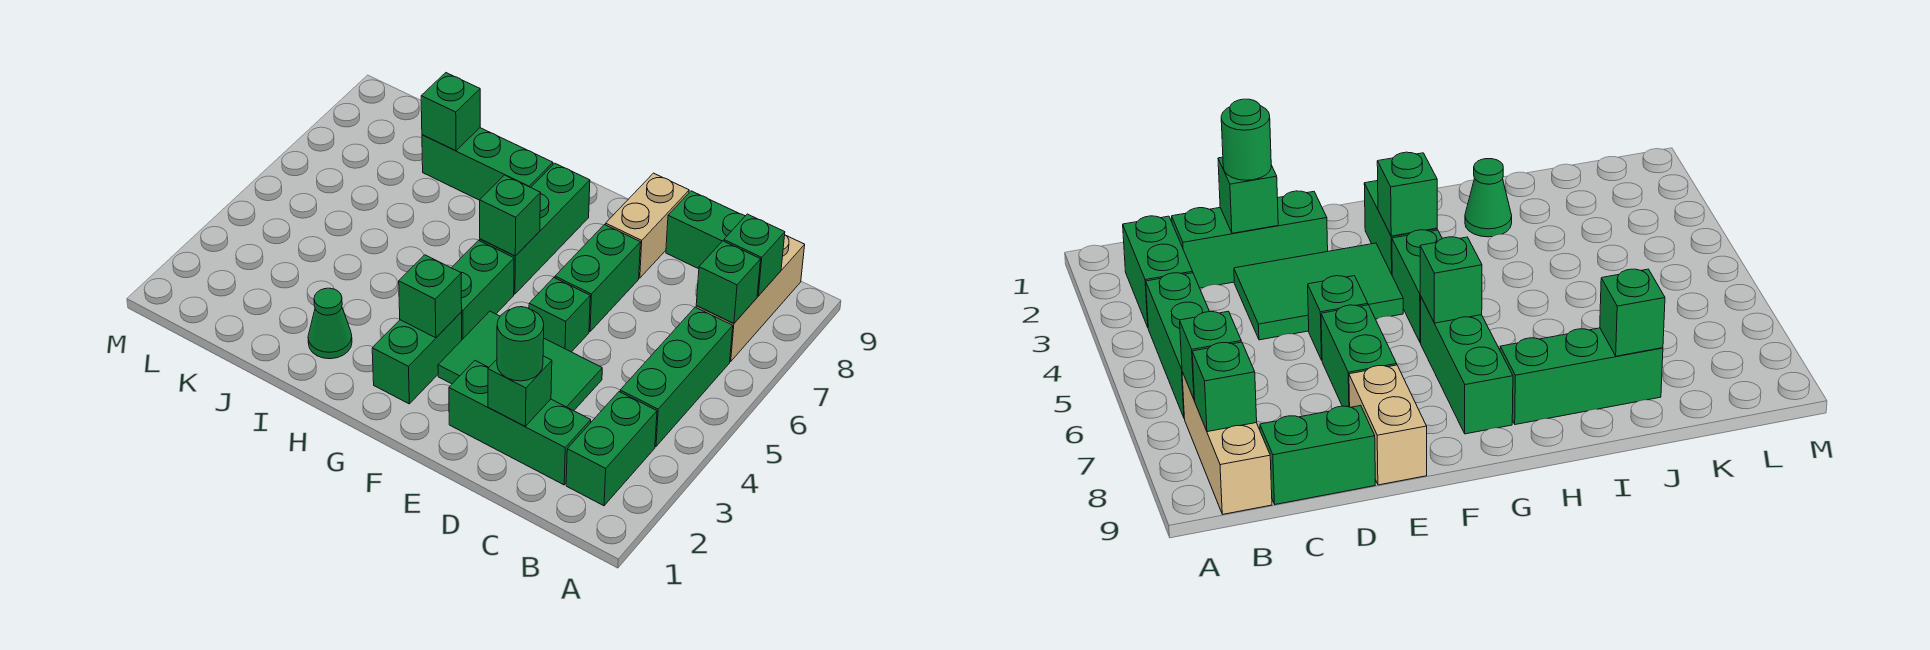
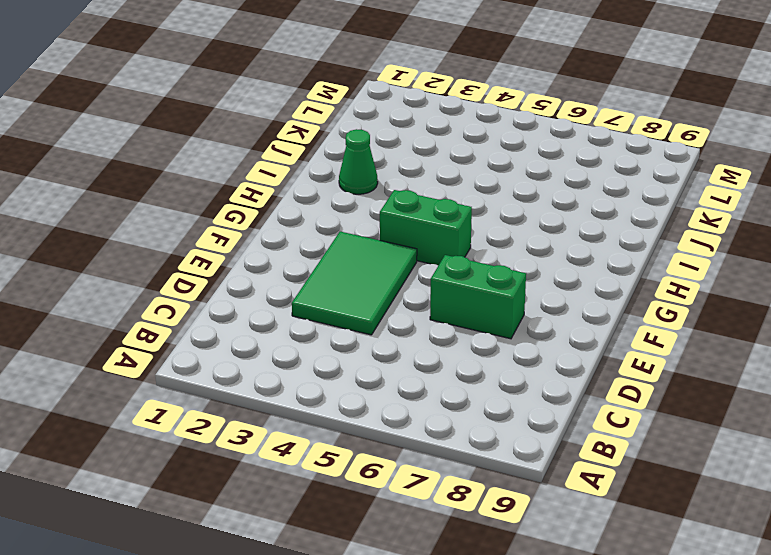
none -> green brick B2:B3 level 1
none -> green brick B4:B6 level 1
none -> tan brick B7:B9 level 1

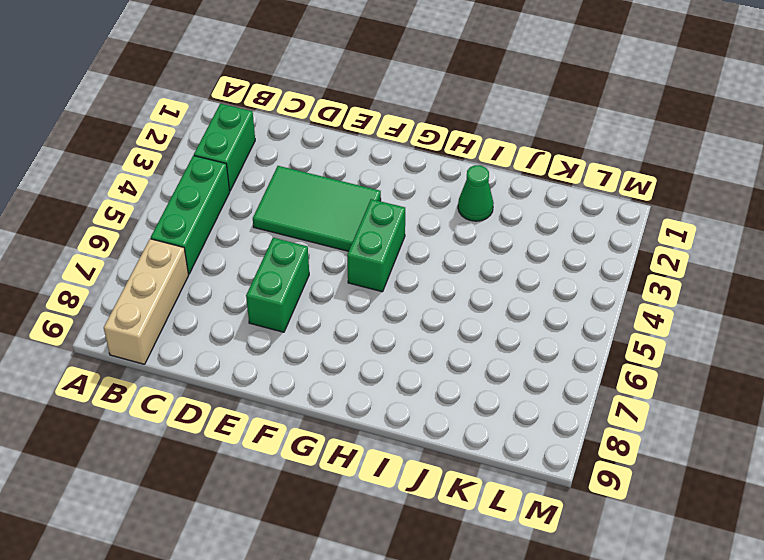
none -> green brick C2:E2 level 1
none -> green brick C9:D9 level 1
none -> green brick E5 level 1

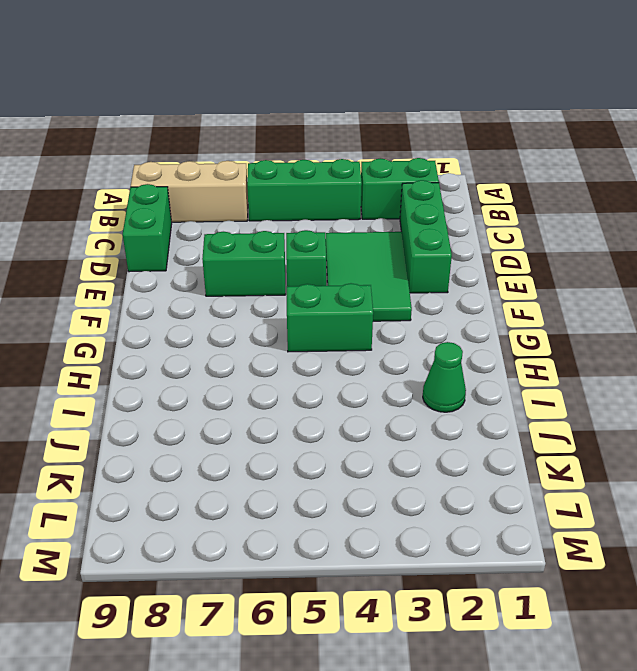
none -> tan brick E8:E9 level 1
none -> green brick G2:G3 level 1
none -> green brick G6:G8 level 1

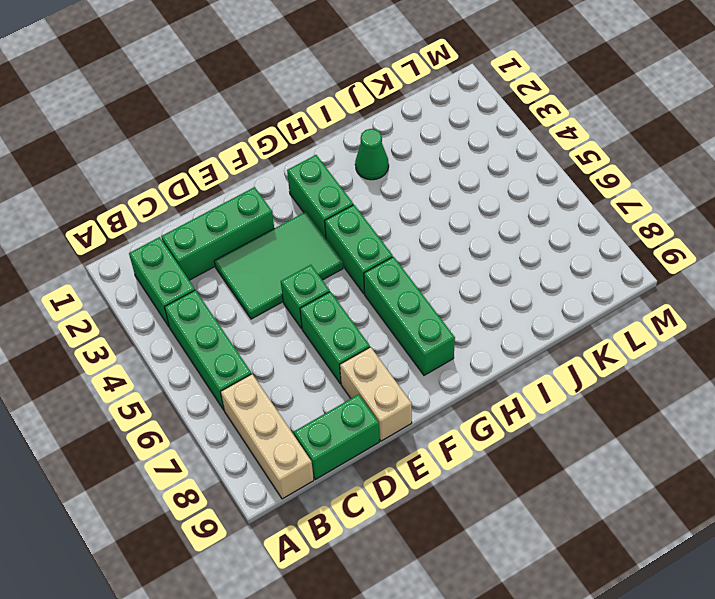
none -> green brick H8:J8 level 1
none -> green brick B7 level 2
none -> green brick B8 level 2

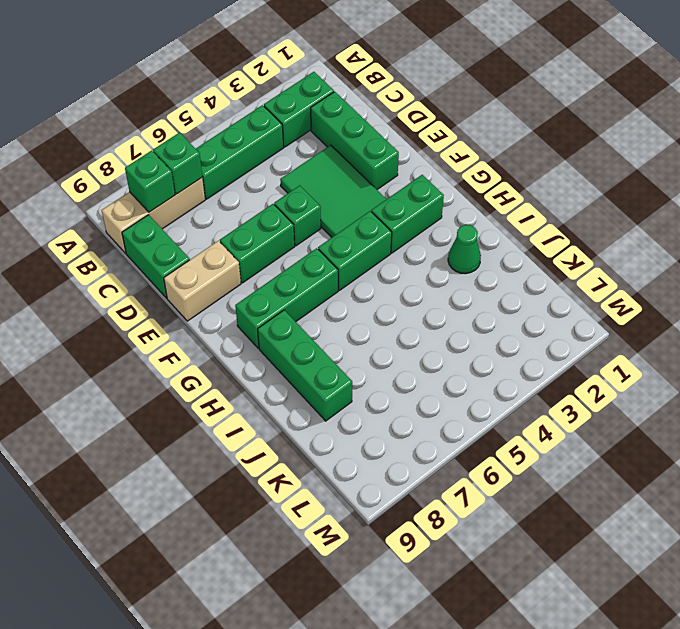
none -> green brick D2 level 2
none -> green brick G3 level 2
none -> green brick G6 level 2

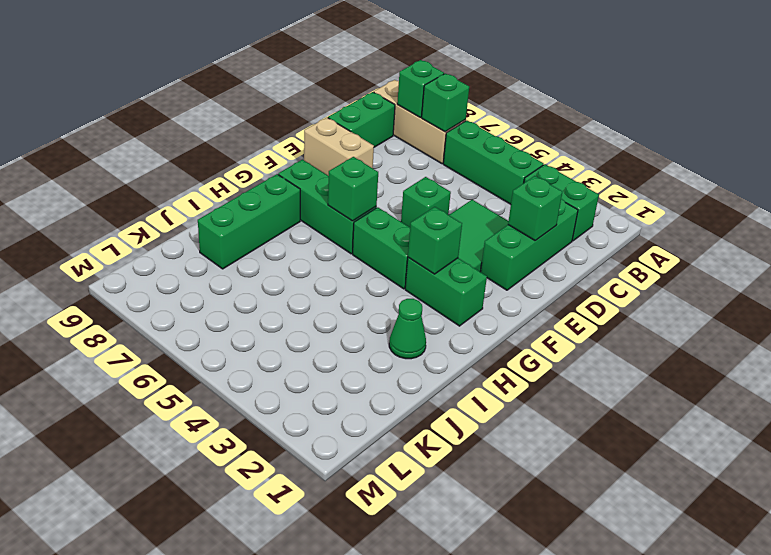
none -> green brick E6:E7 level 1
none -> green brick J8 level 2
none -> green round brick D2 level 3

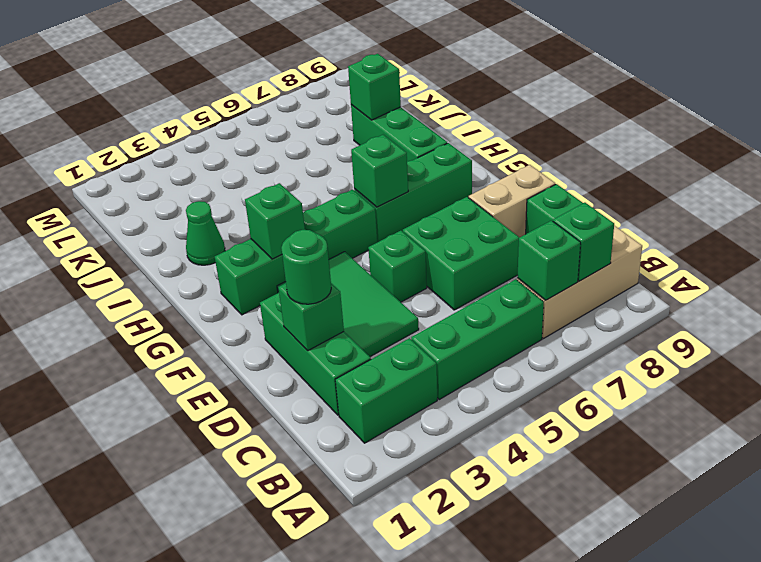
green brick D6:E7 level 1 -> green brick E6:E7 level 1

